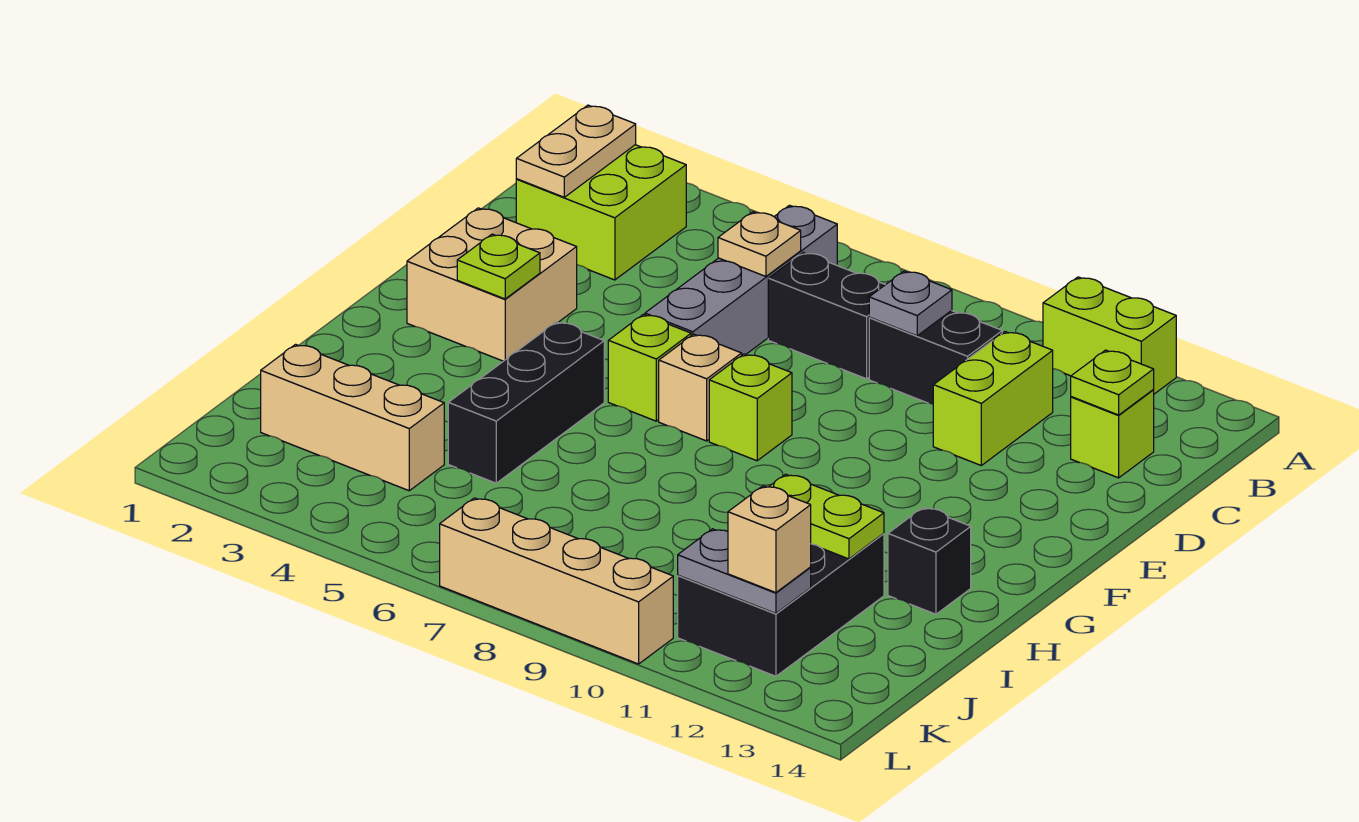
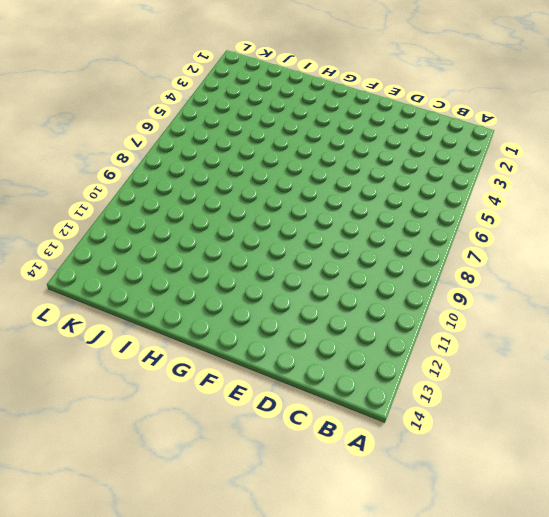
none -> lime brick A11:A12 level 1
none -> lime brick B2:C3 level 1
none -> grey brick B6:E6 level 1

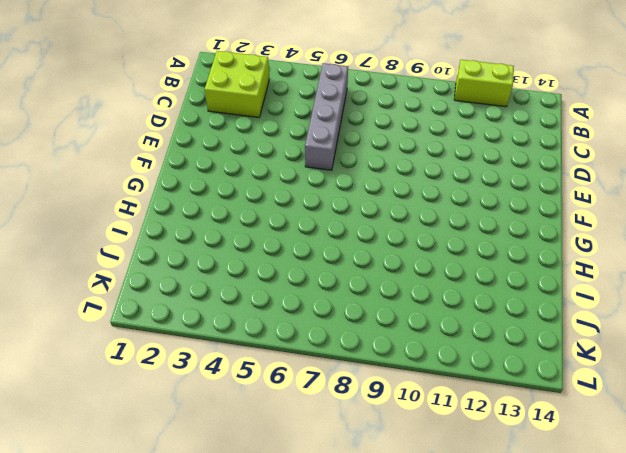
none -> black brick C7:C8 level 1
none -> black brick C9:C10 level 1
none -> lime brick C11:D11 level 1

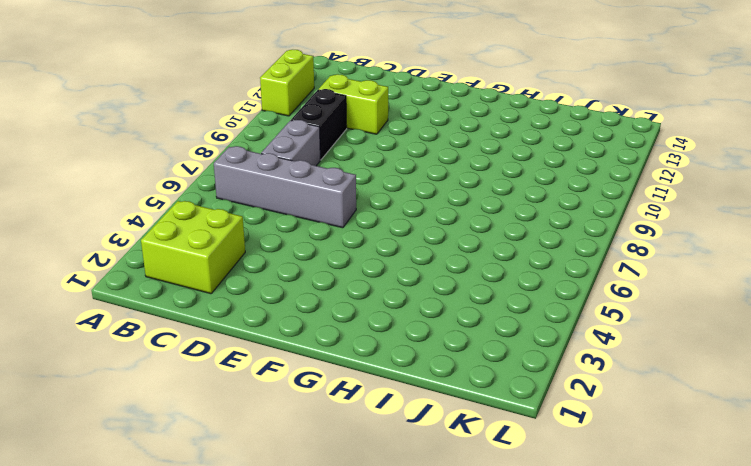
grey brick C7:C8 level 1 -> black brick C7:C8 level 1
none -> lime brick C13 level 1
none -> tan brick E2:F3 level 1
none -> lime brick F6 level 1

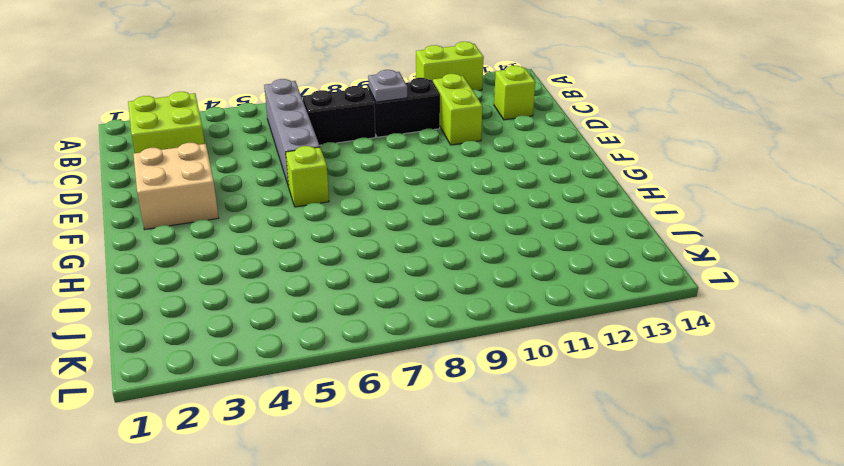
none -> tan brick F7 level 1
none -> lime brick F8 level 1
none -> black brick G5:I5 level 1

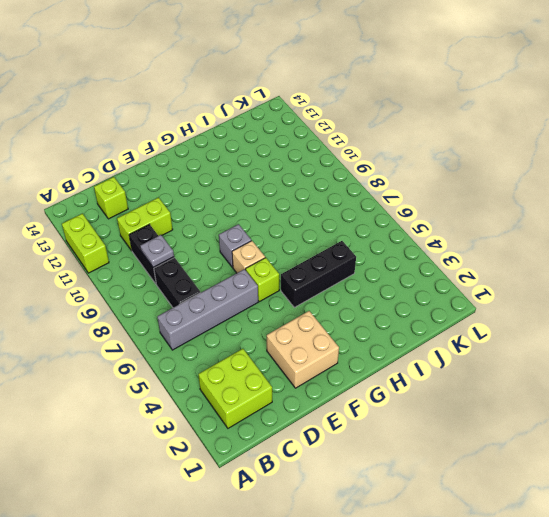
grey brick F8 level 1 -> lime brick F8 level 1
none -> black brick H13 level 1
none -> black brick I11:K12 level 1
none -> tan brick J2:J4 level 1

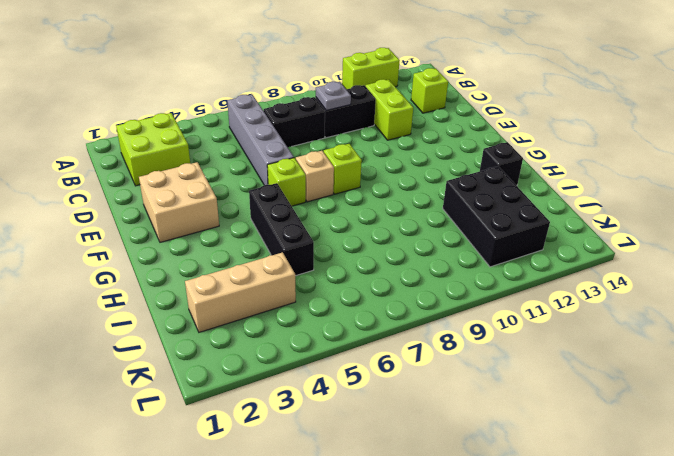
none -> tan brick L7:L10 level 1
none -> tan plate B2:C2 level 2
none -> tan plate C6 level 2

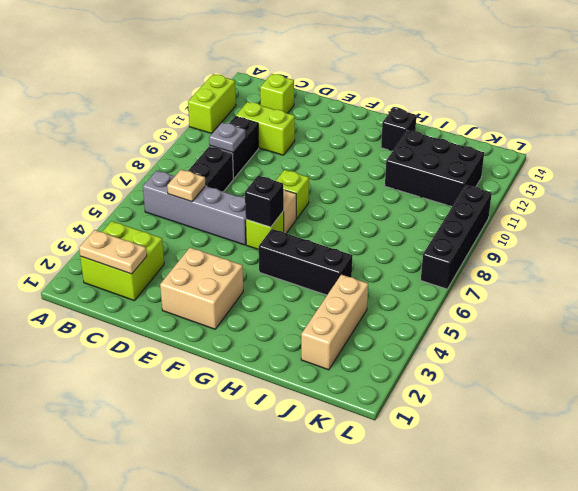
black brick F6 level 2 -> none
black brick L7:L10 level 1 -> tan brick L7:L10 level 1
none -> lime plate C13 level 2
none -> lime plate F3 level 2
none -> lime plate I11:I12 level 2

